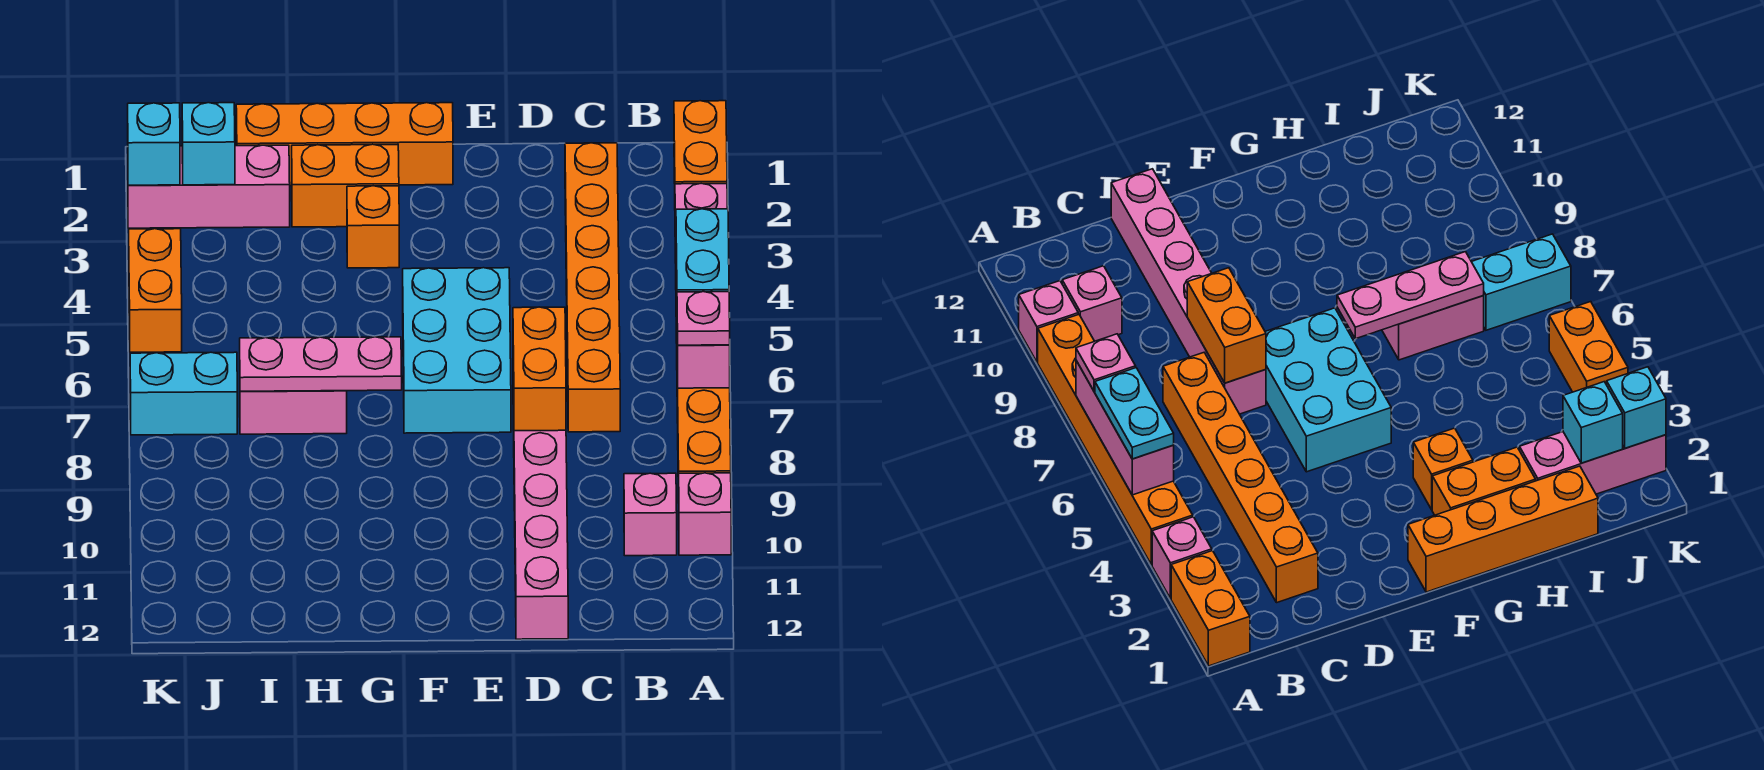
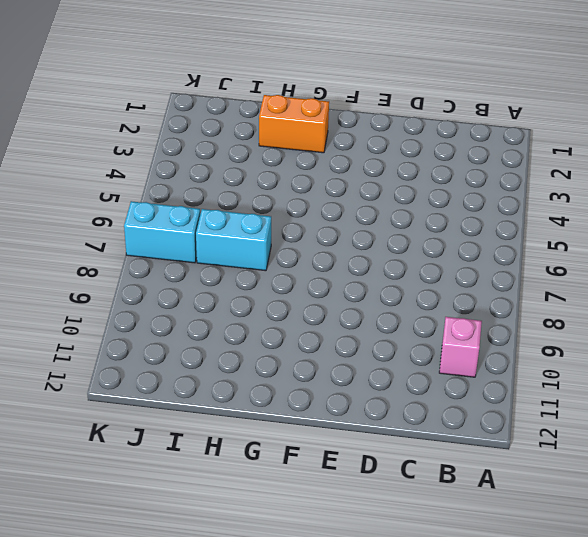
cyan brick H7:I7 level 1 -> pink brick H7:I7 level 1
none -> orange brick A1:A2 level 1
none -> pink brick A3 level 1
none -> orange brick A4:A9 level 1

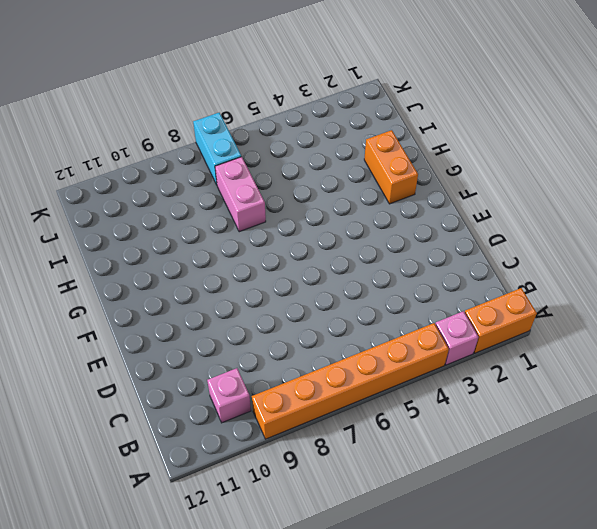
none -> pink brick A10 level 1
none -> orange brick C2:C7 level 1
none -> pink brick D7:D12 level 1

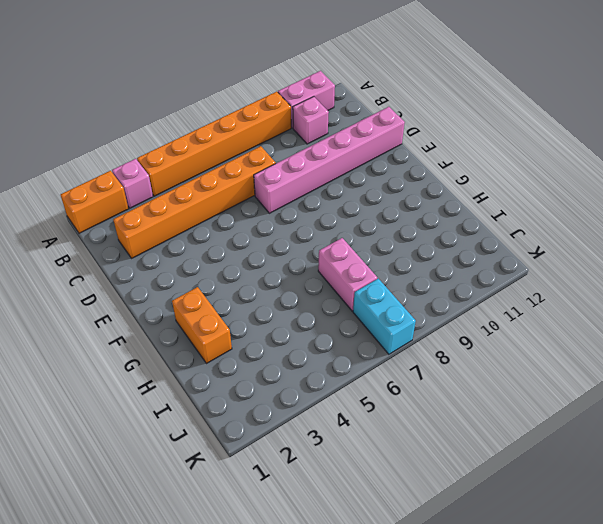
pink brick A10:A11 level 1 -> pink brick A10 level 1
none -> cyan brick E5:F7 level 1
none -> orange brick F1:I1 level 1
none -> orange brick G3 level 1

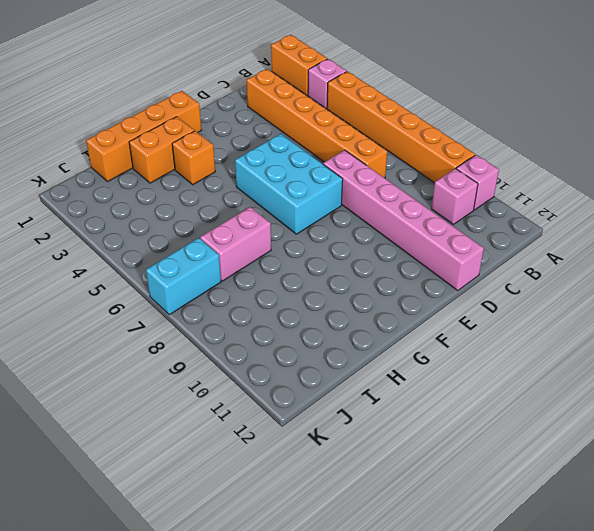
none -> pink brick I2:K2 level 1
none -> orange brick K4:K5 level 1
none -> pink brick A5:A7 level 2

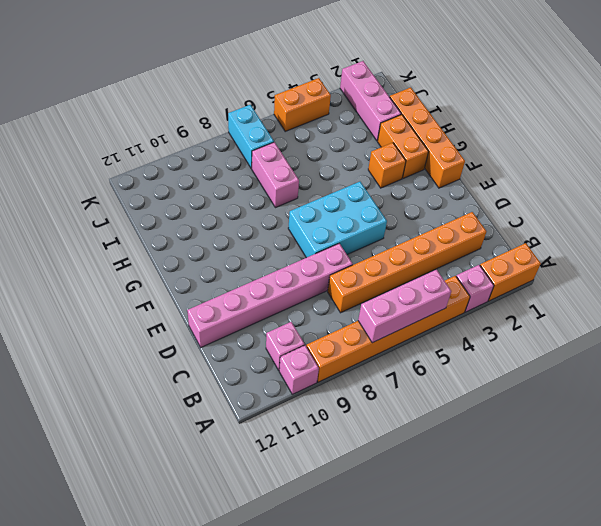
none -> orange brick D7:D8 level 2
none -> pink plate G7:I7 level 2
none -> cyan brick J2 level 2

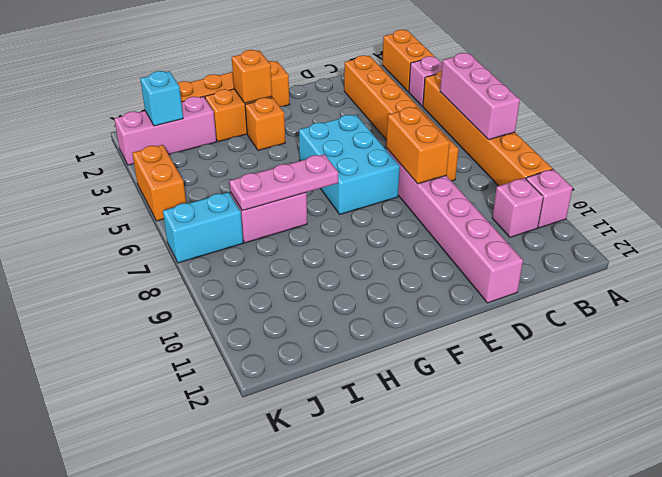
orange brick G2 level 2 -> none
none -> cyan brick K2 level 2
none -> cyan plate A5:A6 level 3
none -> pink plate A7 level 3

